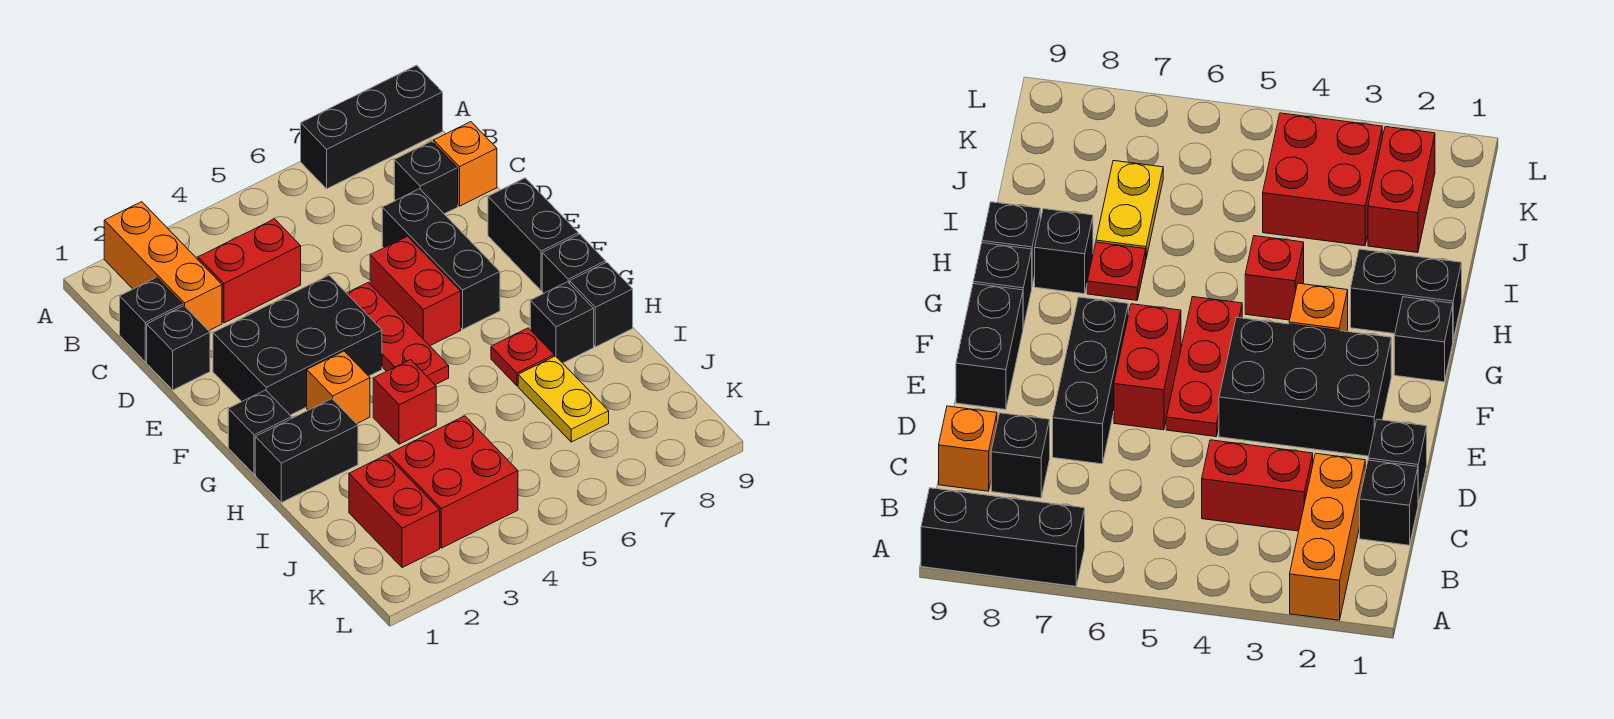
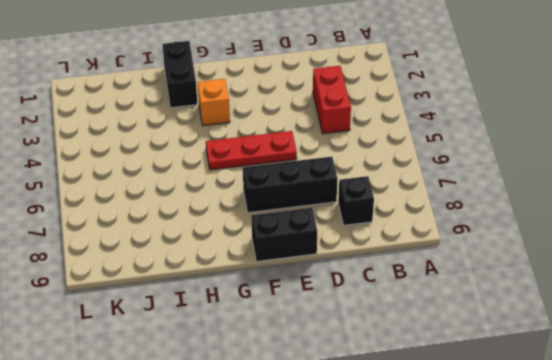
none -> orange brick A2:C2 level 1
none -> black brick A7:A9 level 1
none -> black brick C1 level 1

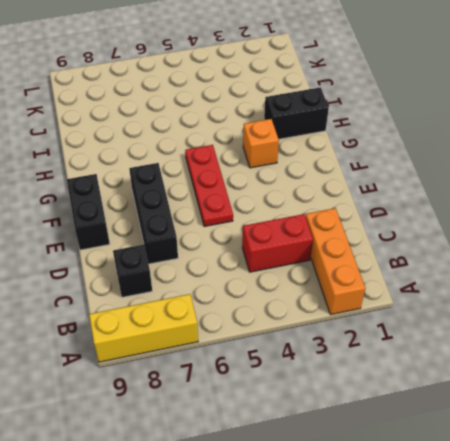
yellow brick A7:A9 level 1 -> black brick A7:A9 level 1
none -> black brick C1 level 1
none -> orange brick C9 level 1
none -> black brick D1 level 1

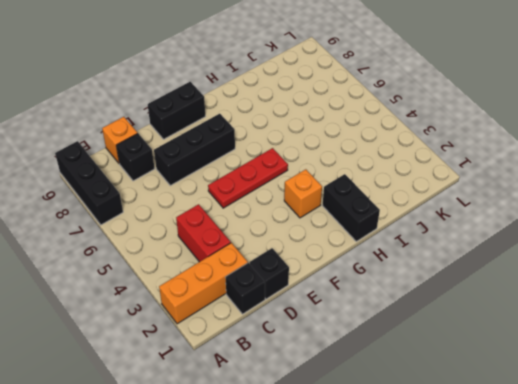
none -> black brick E2:F4 level 1
none -> red brick E6:F6 level 1
none -> black brick G1 level 1

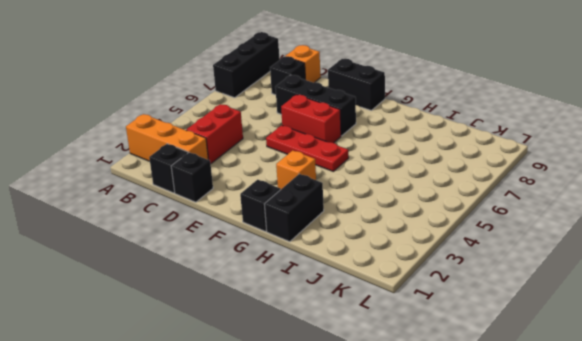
none -> black brick E2:F4 level 1
none -> black brick G9 level 1
none -> red brick H4 level 1

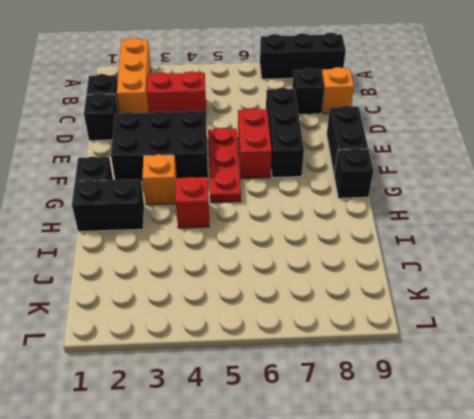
none -> red plate H7 level 1
none -> black brick H8 level 1
none -> black brick H9 level 1

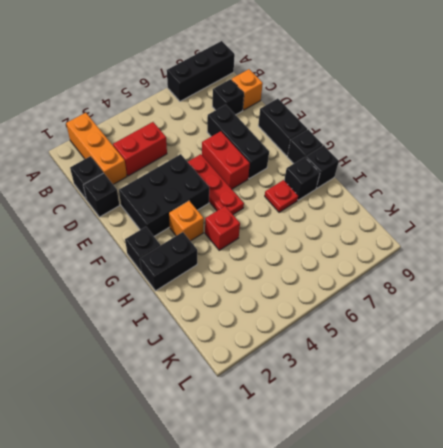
none -> yellow plate I7:J7 level 1
none -> red brick J2:K2 level 1
none -> red brick J3:K4 level 1

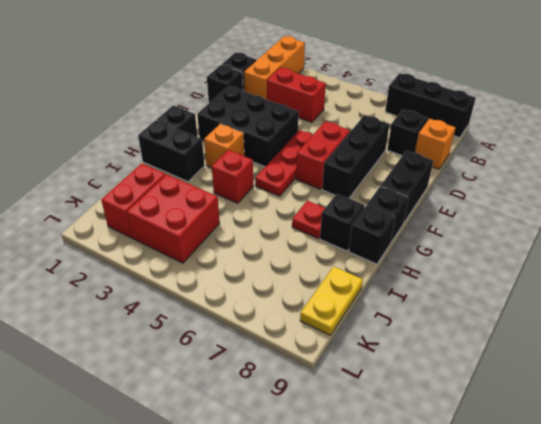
yellow plate J9:K9 level 1 -> yellow plate I7:J7 level 1

